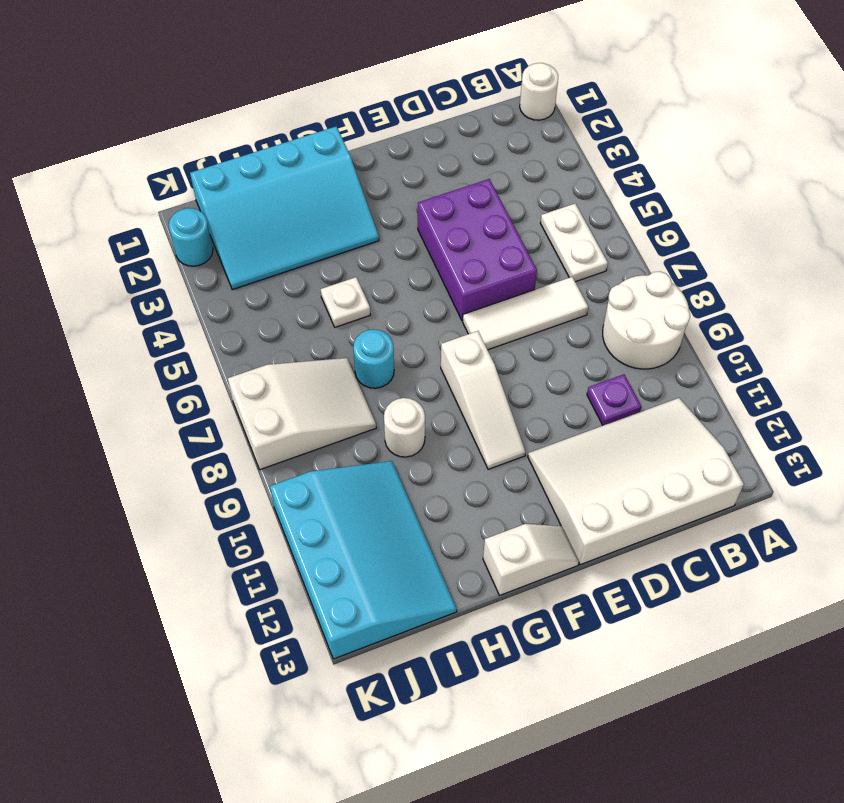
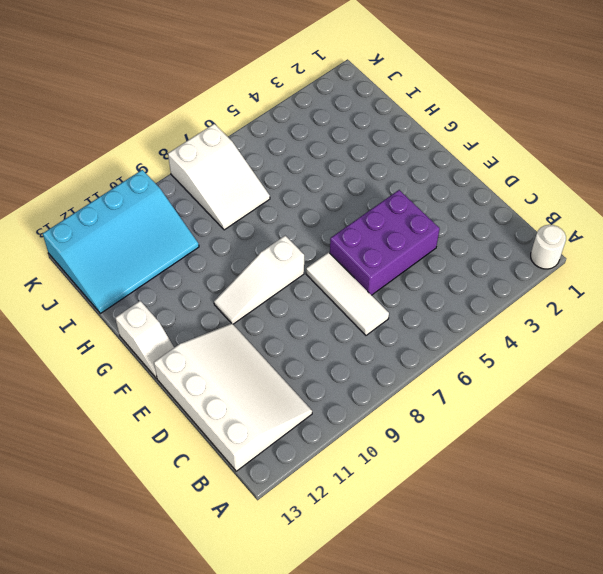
none -> white round brick A8:B9 level 1
none -> white plate B5:B6 level 1
none -> purple plate C10 level 1

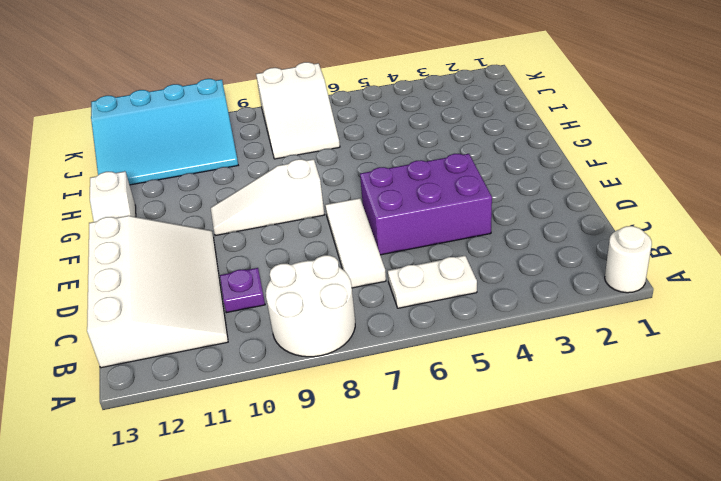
none -> cyan slope G1:J3 level 1 top 1
none -> white plate H5 level 1
none -> cyan round brick H7 level 1

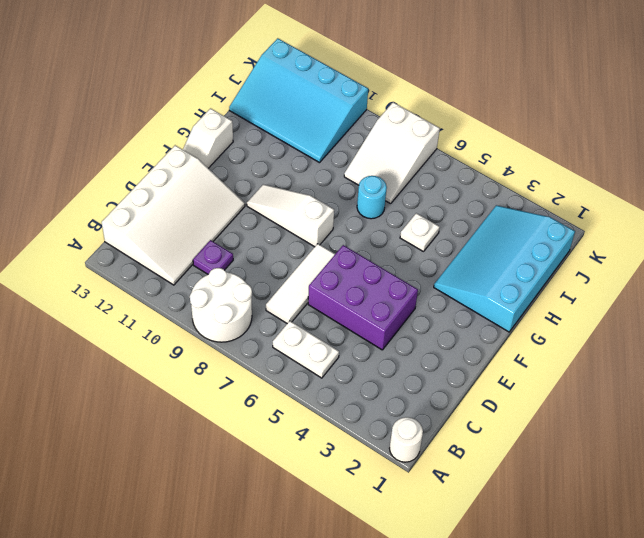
none -> white round brick H9 level 1
none -> cyan round brick K2 level 1

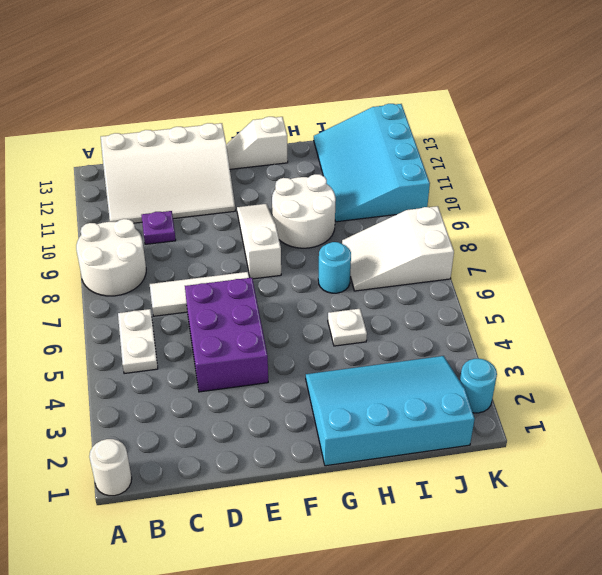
white round brick G9:H10 level 1 -> white round brick H9 level 1

